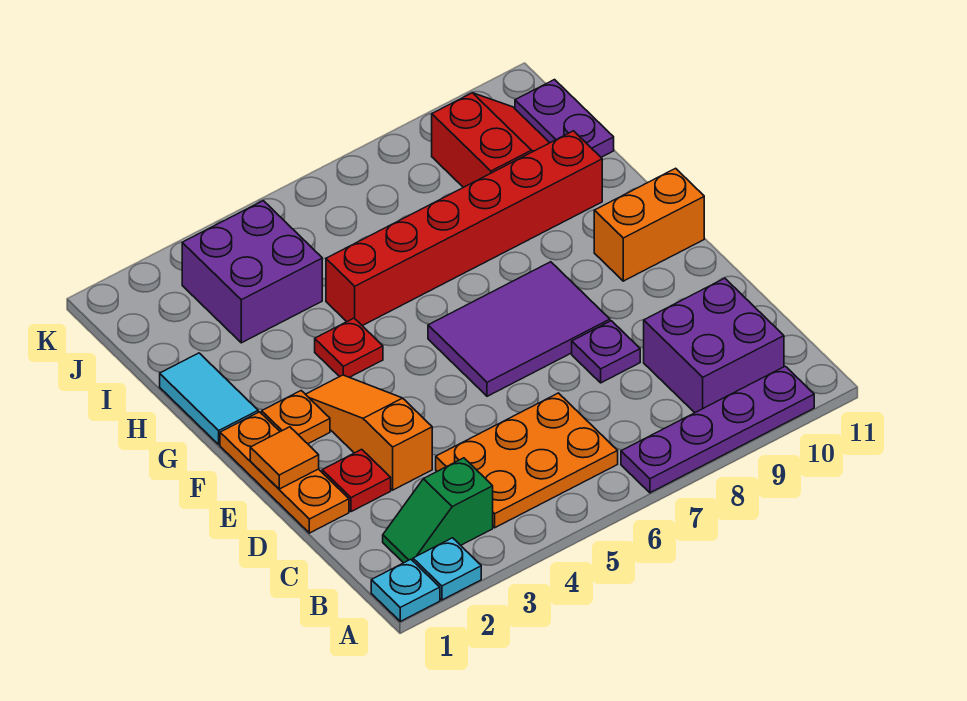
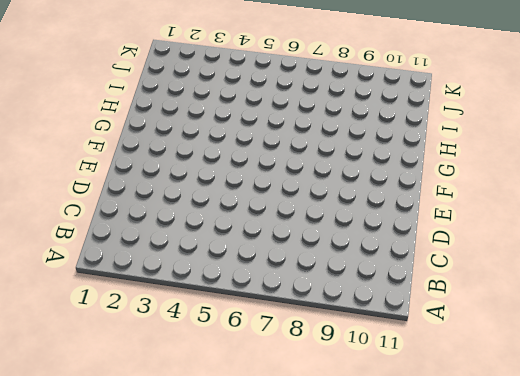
none -> cyan plate A1 level 1
none -> cyan plate A2 level 1
none -> purple plate A7:A10 level 1

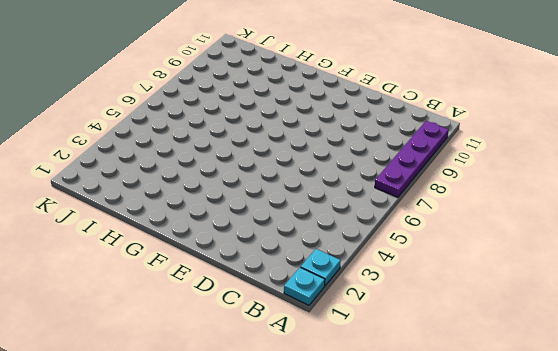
none -> green slope B2:B3 level 1 top 3
none -> orange plate B4:C6 level 1
none -> purple brick B9:C10 level 1

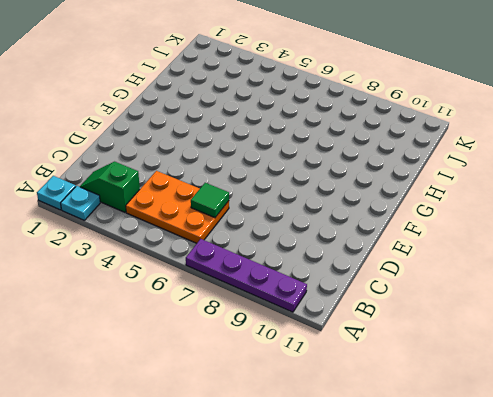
green tile C6 level 2 -> none
none -> purple brick B9:C10 level 1
none -> orange plate D1:F1 level 1
none -> red plate D2 level 1

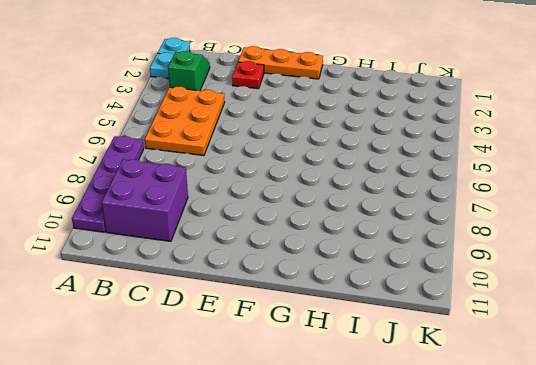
none -> orange slope D3:F3 level 1 top D
none -> purple plate D8 level 1
none -> purple tile E6:F8 level 1

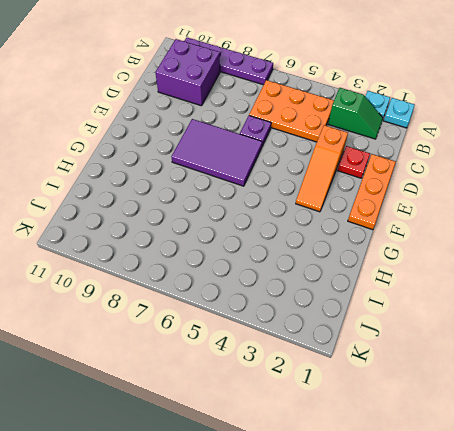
purple plate D6 level 1 -> purple plate D8 level 1
none -> orange plate F2 level 1
none -> orange brick F10:F11 level 1
none -> cyan tile G1:H1 level 1

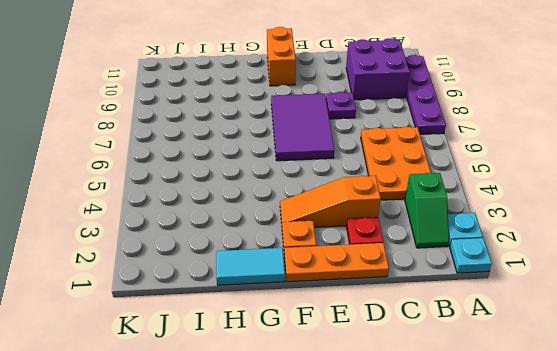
none -> red plate G4 level 1
none -> red brick H5:H10 level 1
none -> purple brick I3:J4 level 1

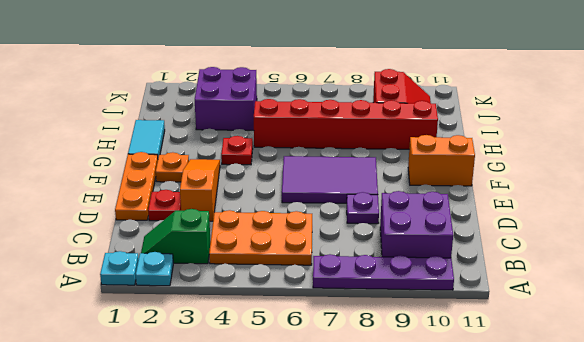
none -> purple plate I11:J11 level 1
none -> orange tile E1 level 2

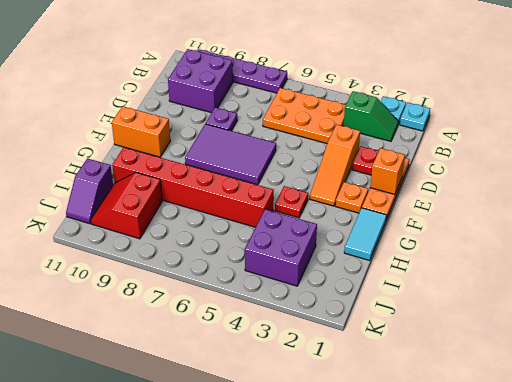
orange brick E1 level 2 -> orange tile E1 level 2
purple slope I11:J11 level 1 top I -> purple plate I11:J11 level 1

